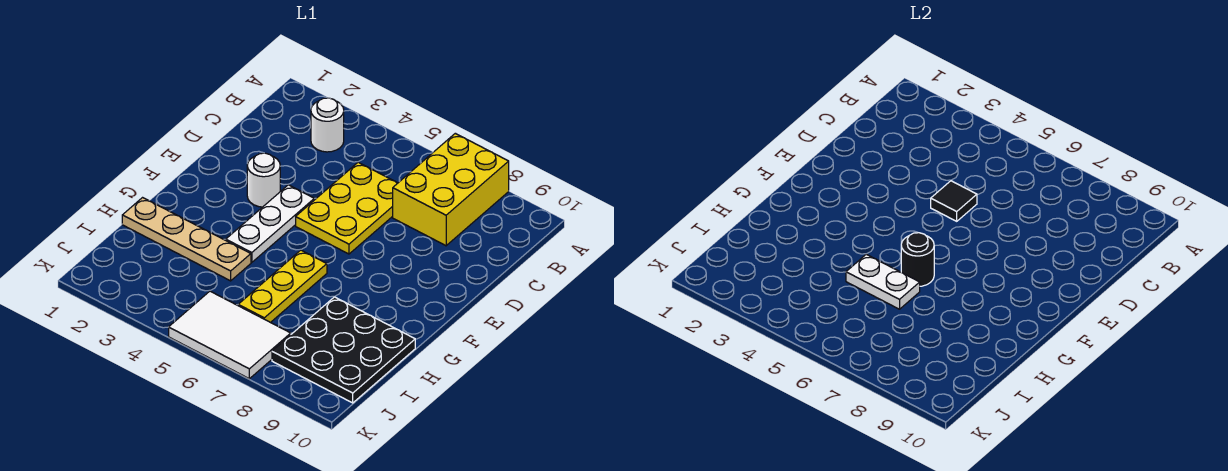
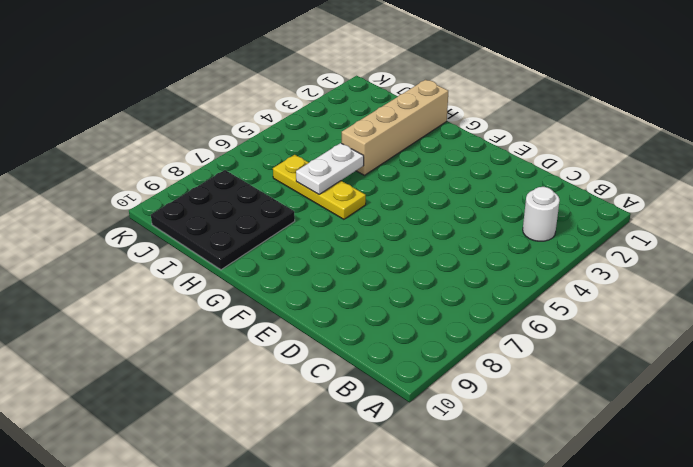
tan brick H1:H4 level 1 -> tan plate H1:H4 level 1
none -> yellow brick A7:C8 level 1
none -> yellow plate C5:E6 level 1
none -> white round brick E3 level 1

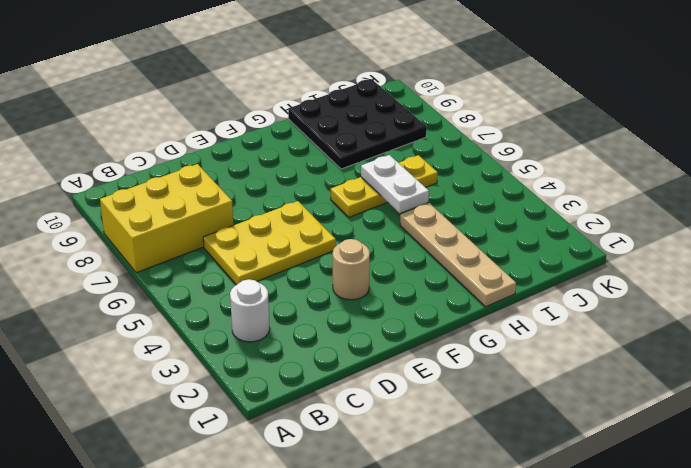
tan round brick E3 level 1 -> white round brick E3 level 1
none -> white plate E4:G4 level 1
none -> white tile J5:K7 level 1
none -> black tile D5 level 2

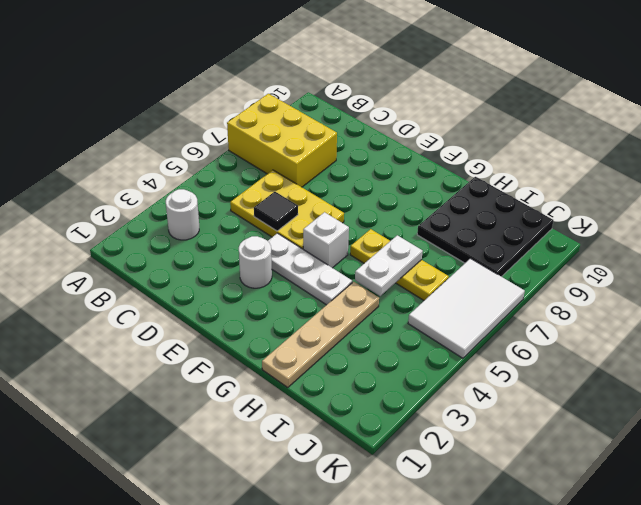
white brick F5 level 1 -> none
none -> black round brick G6 level 2

